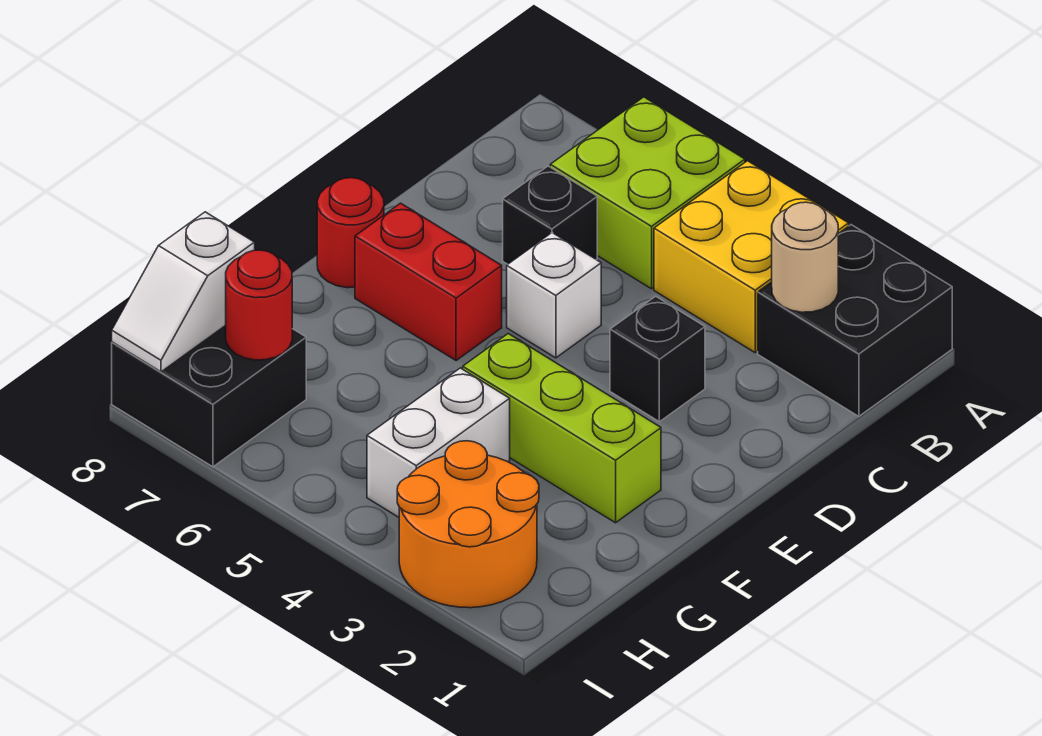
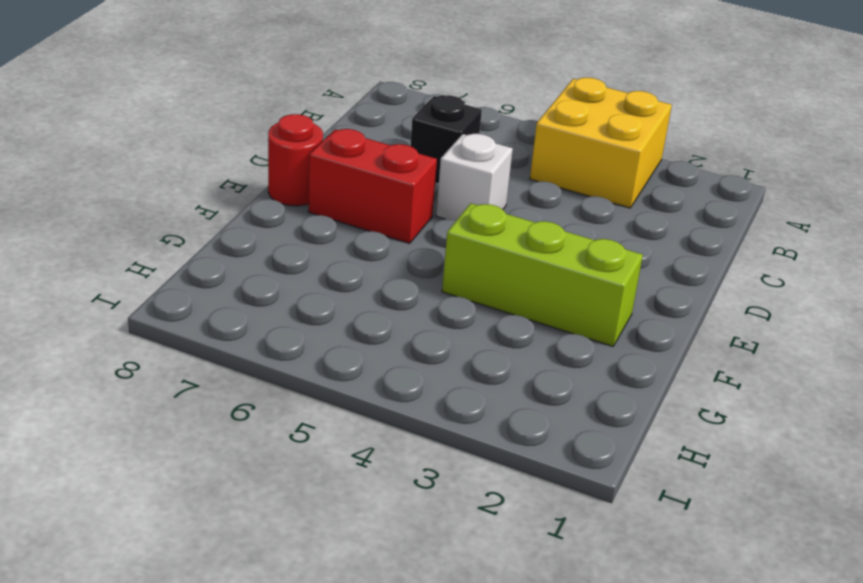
none -> black brick A1:B2 level 1
none -> lime brick A5:B6 level 1
none -> black brick D3 level 1

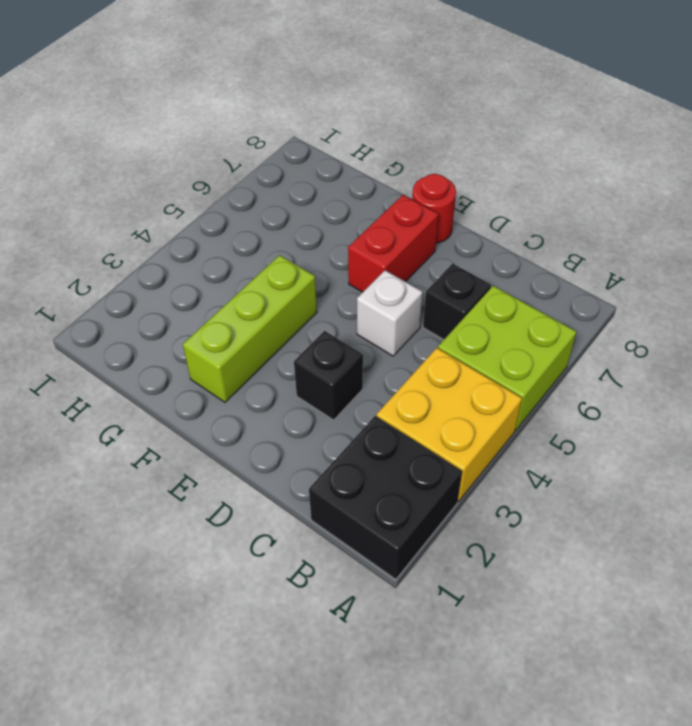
none -> white brick G4:H4 level 1
none -> orange round brick H2:I3 level 1
none -> black brick H7:I8 level 1

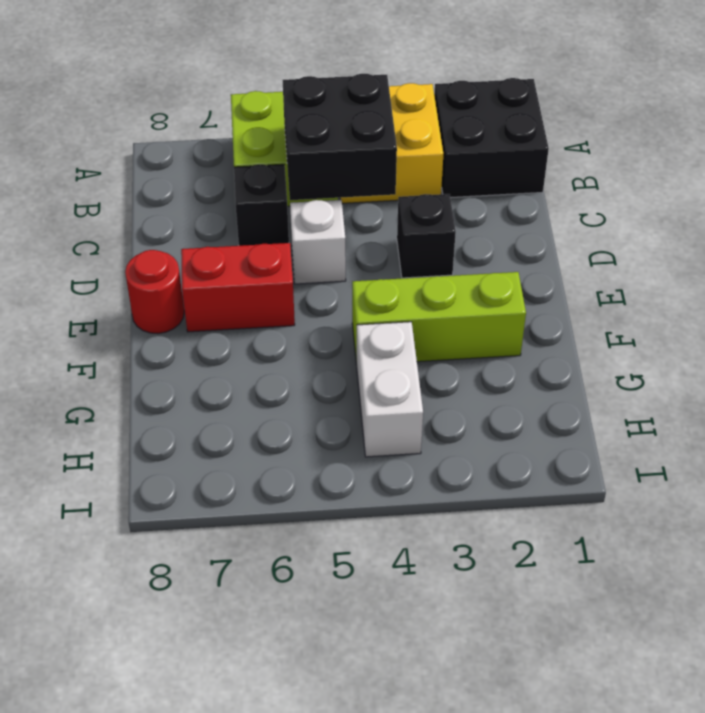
black brick B4:C5 level 2 -> black brick H7:I8 level 1
none -> orange round brick H2:I3 level 1
none -> tan round brick B2 level 2
none -> red round brick H7 level 2

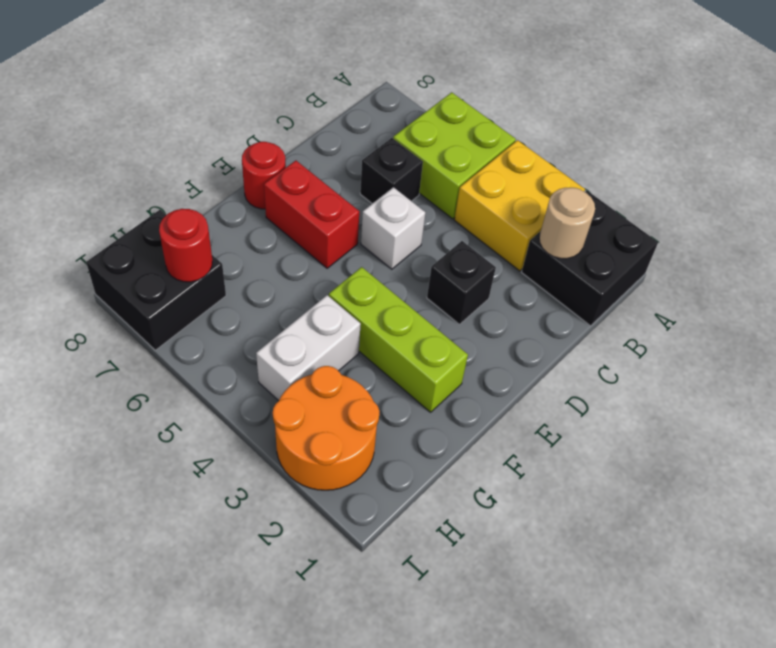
none -> white slope H8:I8 level 2 top H

